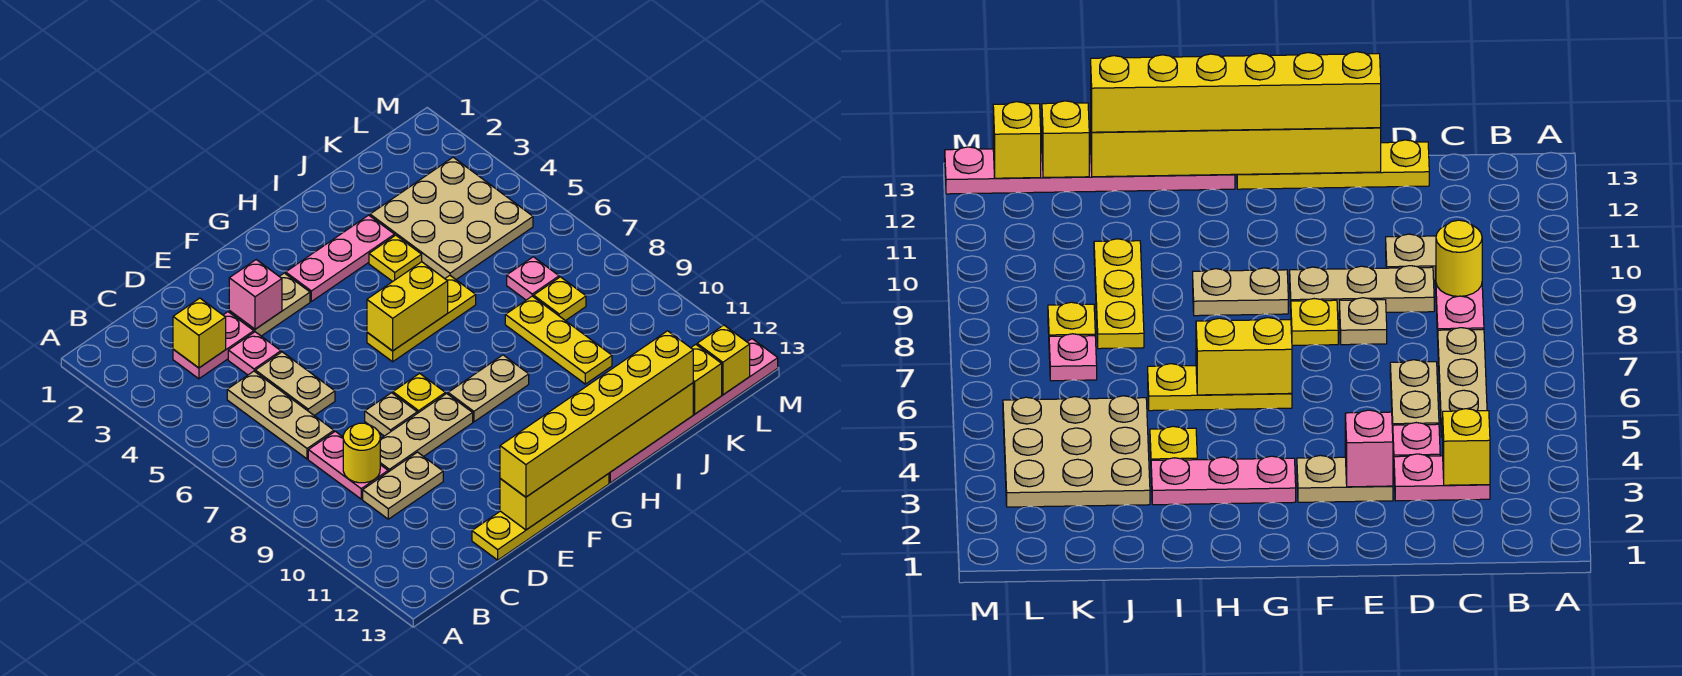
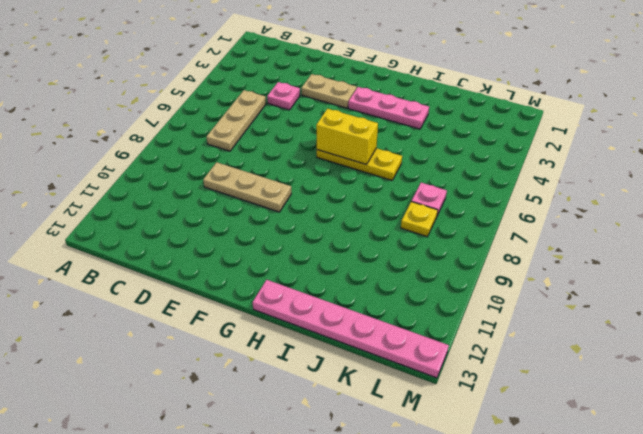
none -> pink plate C3:D3 level 1
none -> pink plate C8:C9 level 1
none -> tan plate C10:D10 level 1

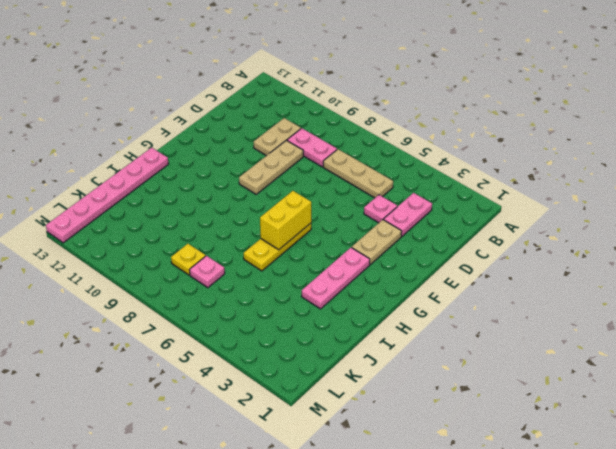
none -> tan plate D5:D6 level 1
none -> yellow plate D13:G13 level 1
none -> tan plate E8 level 1

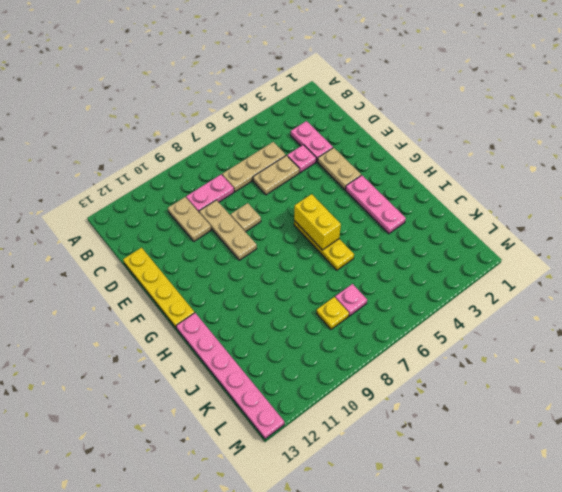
none -> yellow plate F8 level 1
none -> tan plate G9:H9 level 1
none -> yellow plate I4 level 1

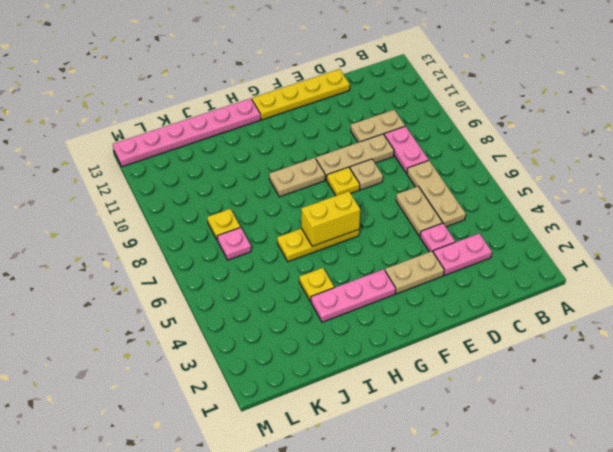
none -> tan plate J3:L5 level 1
none -> yellow plate J8:J10 level 1
none -> yellow brick C3 level 2

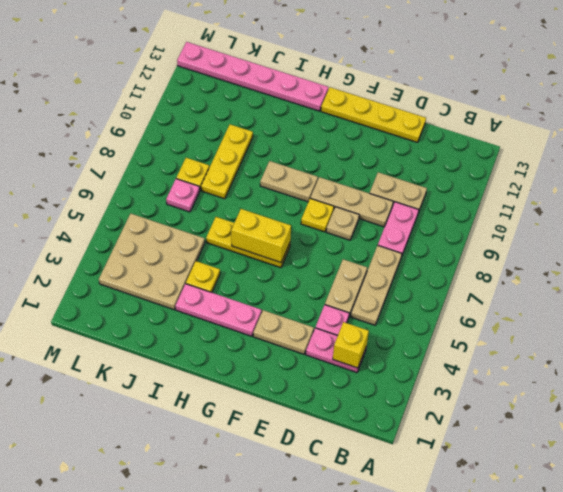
none -> yellow round brick C9 level 2
none -> pink brick E3 level 2
none -> yellow brick E13:J13 level 2

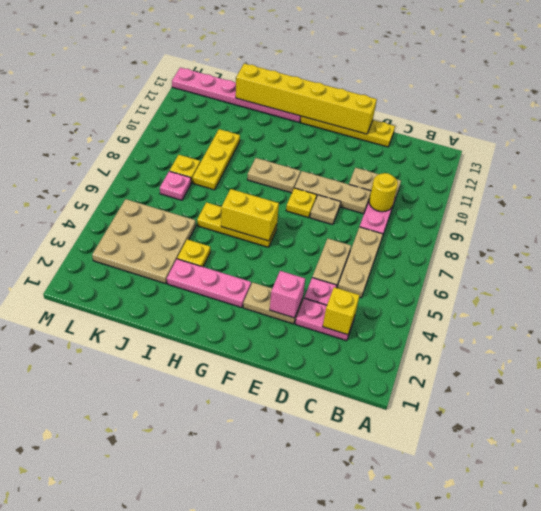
none -> yellow brick K13 level 2
none -> yellow brick L13 level 2
none -> yellow brick E13:J13 level 3

